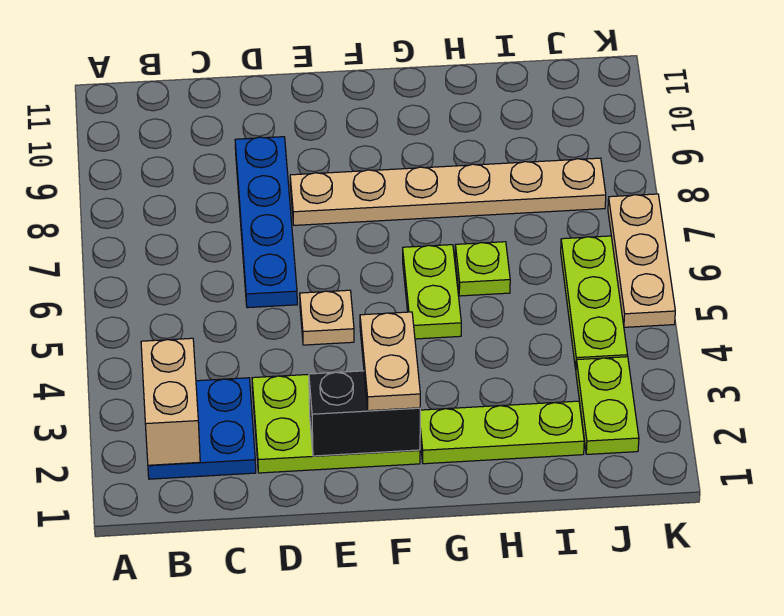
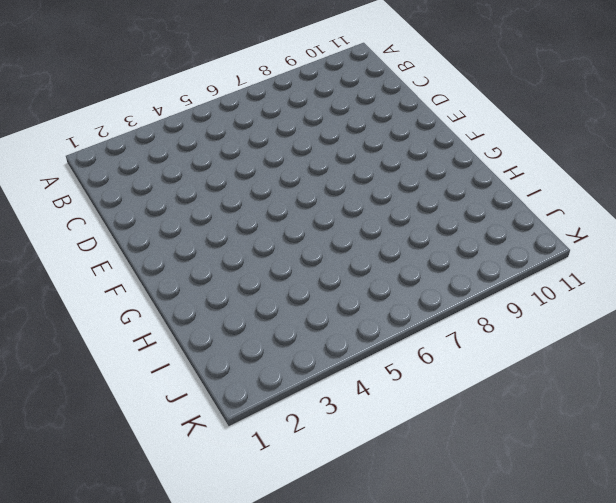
none -> blue plate B2:C3 level 1
none -> lime plate D2:F3 level 1
none -> blue plate D6:D9 level 1

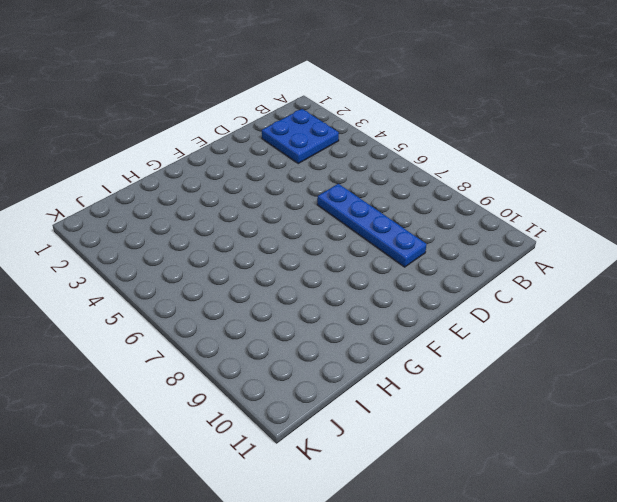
none -> lime plate D2:F3 level 1
none -> tan plate E5 level 1
none -> tan plate E8:J8 level 1

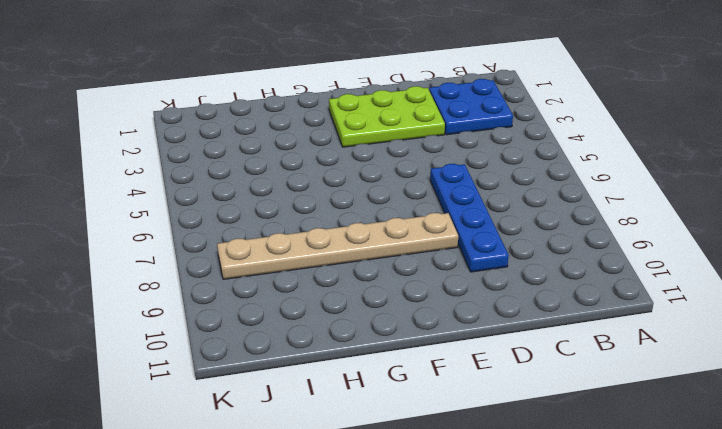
none -> tan plate E5 level 1
none -> lime plate G2:I2 level 1
none -> lime plate G5:G6 level 1

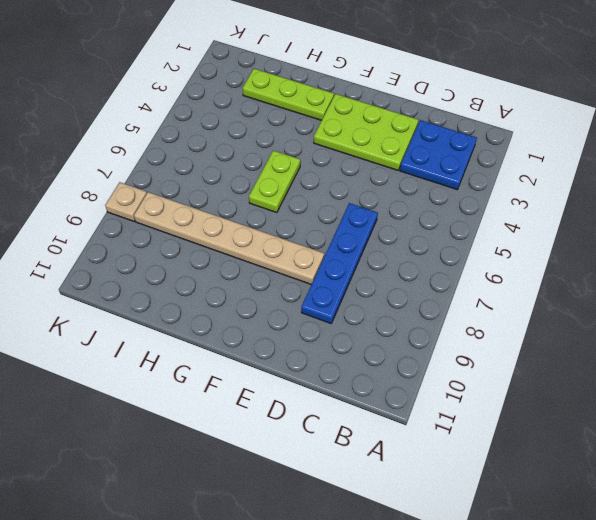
tan plate K8 level 1 -> tan plate E5 level 1
none -> lime plate H6 level 1
none -> lime plate J2:J3 level 1
none -> lime plate J4:J6 level 1

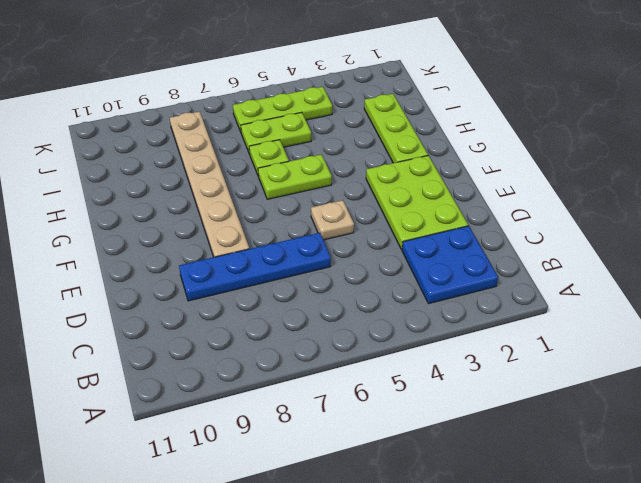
lime plate I5:I6 level 1 -> lime plate J2:J3 level 1
none -> tan plate K5:K7 level 1
none -> tan brick B2:B3 level 2
none -> black brick E2:F2 level 2

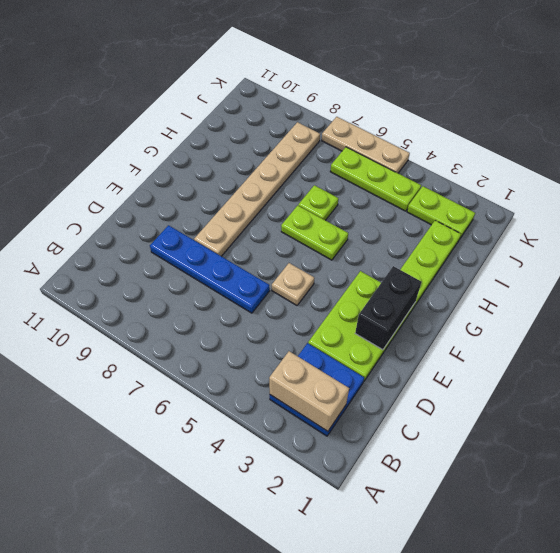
none -> tan plate F2:F3 level 3

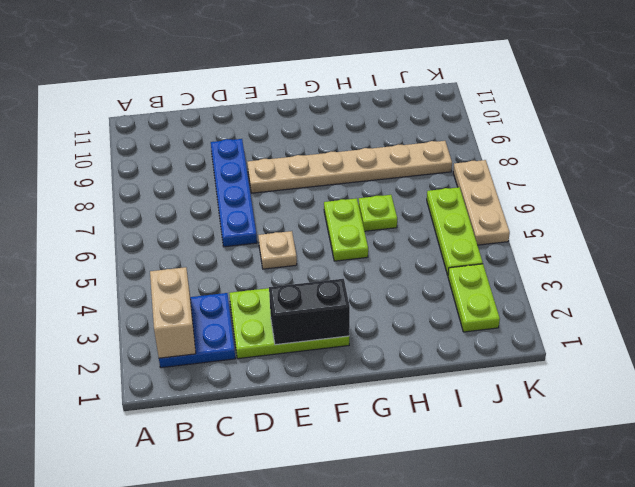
none -> lime plate G2:I2 level 1
none -> tan plate F2:F3 level 3

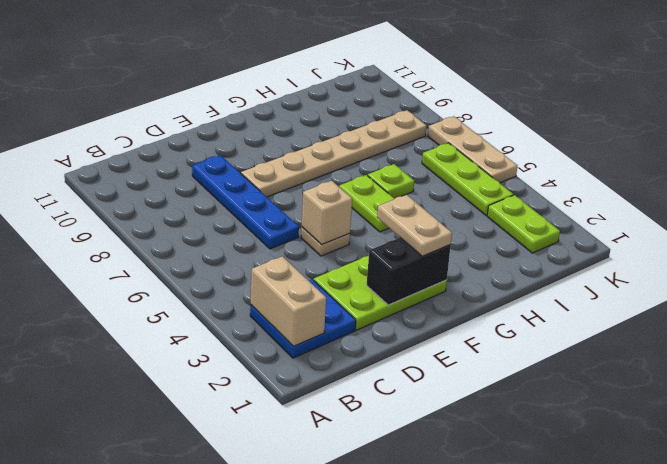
tan brick E5 level 2 -> none
none -> lime plate G2:I2 level 1

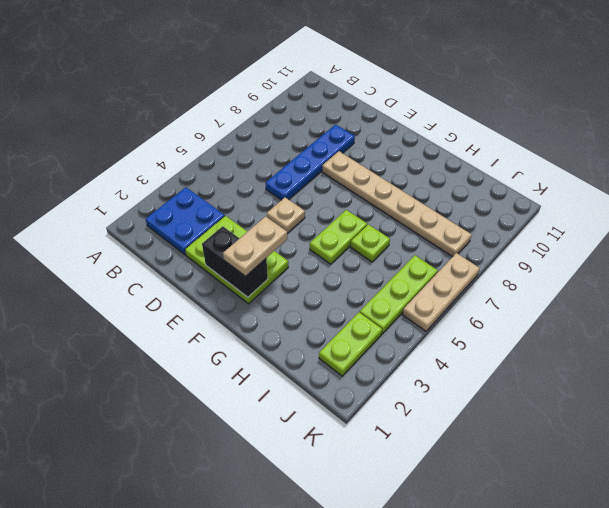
none -> lime plate G2:I2 level 1
none -> tan brick B2:B3 level 2

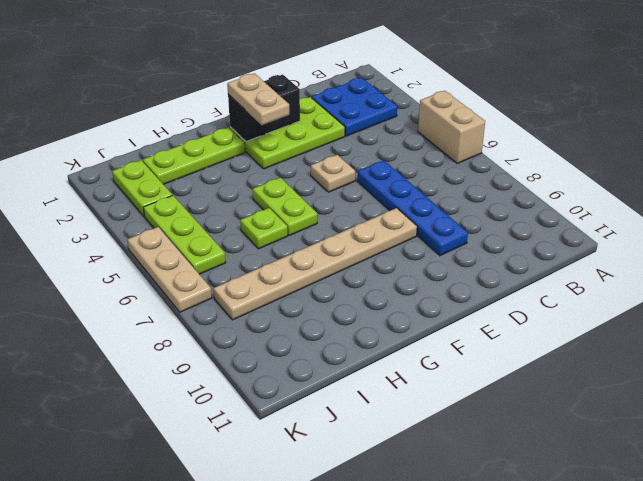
tan brick A5:A6 level 1 -> tan brick B2:B3 level 2

